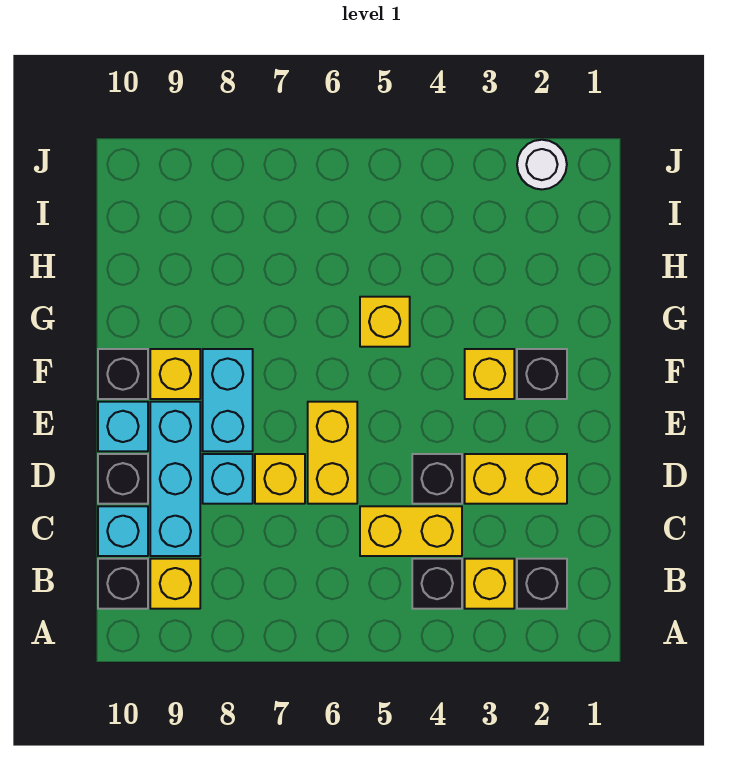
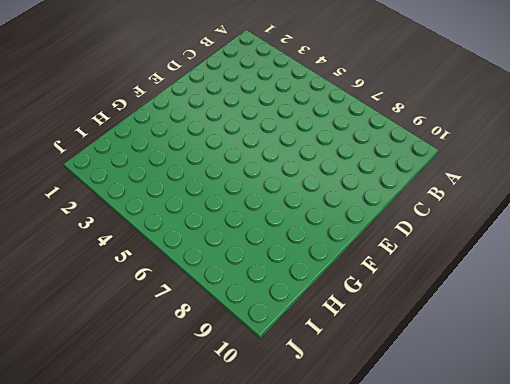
none -> black brick B2 level 1
none -> yellow brick B3 level 1
none -> black brick B4 level 1

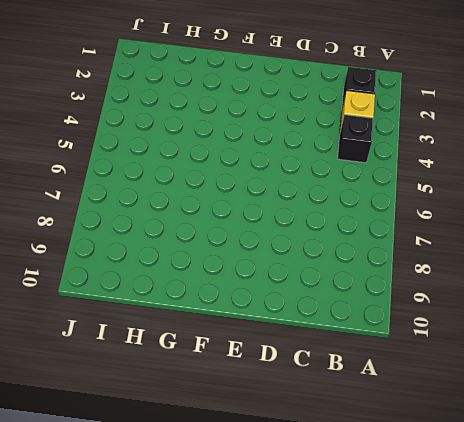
none -> yellow brick B9 level 1
none -> black brick B10 level 1
none -> yellow brick C4:C5 level 1

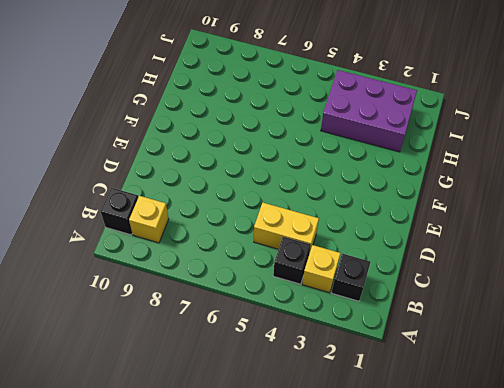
purple brick H2:I4 level 1 -> none
none -> cyan brick C9:E9 level 1
none -> cyan brick C10 level 1
none -> yellow brick D2:D3 level 1

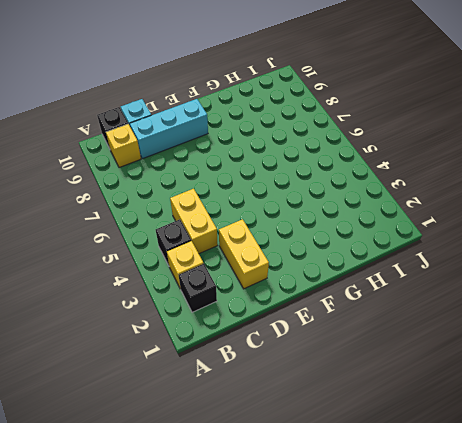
none -> black brick D4 level 1
none -> yellow brick D6:E6 level 1
none -> yellow brick D7 level 1

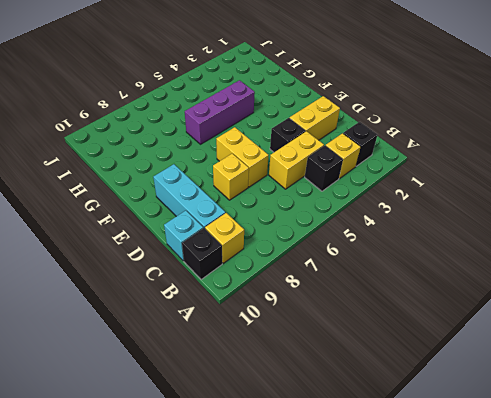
purple brick G4:G6 level 1 -> yellow brick G5 level 1
none -> cyan brick D8 level 1
none -> black brick D10 level 1
none -> cyan brick E8:F8 level 1

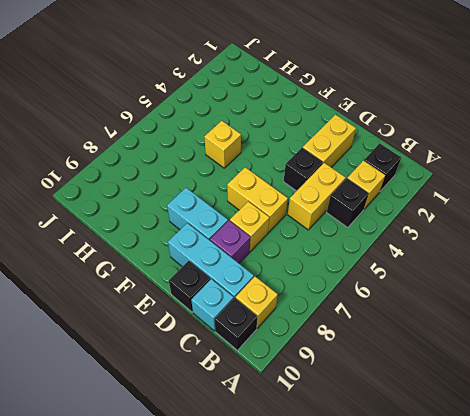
purple brick D8 level 1 -> cyan brick D8 level 1
none -> cyan brick E10 level 1
none -> black brick F2 level 1
none -> yellow brick F3 level 1

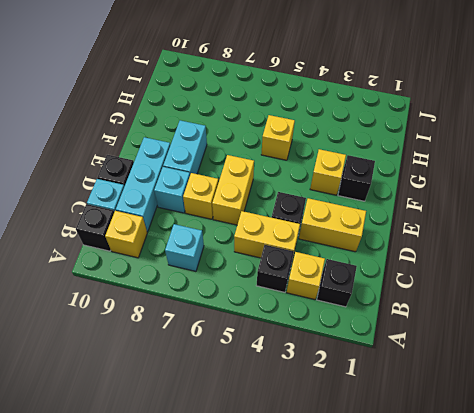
cyan brick B7 level 1 -> cyan brick E10 level 1
none -> yellow brick F9 level 1
none -> black brick F10 level 1
none -> white round brick J2 level 1

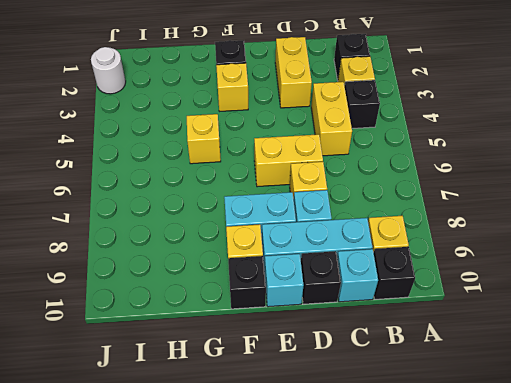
none -> black brick D4 level 1

